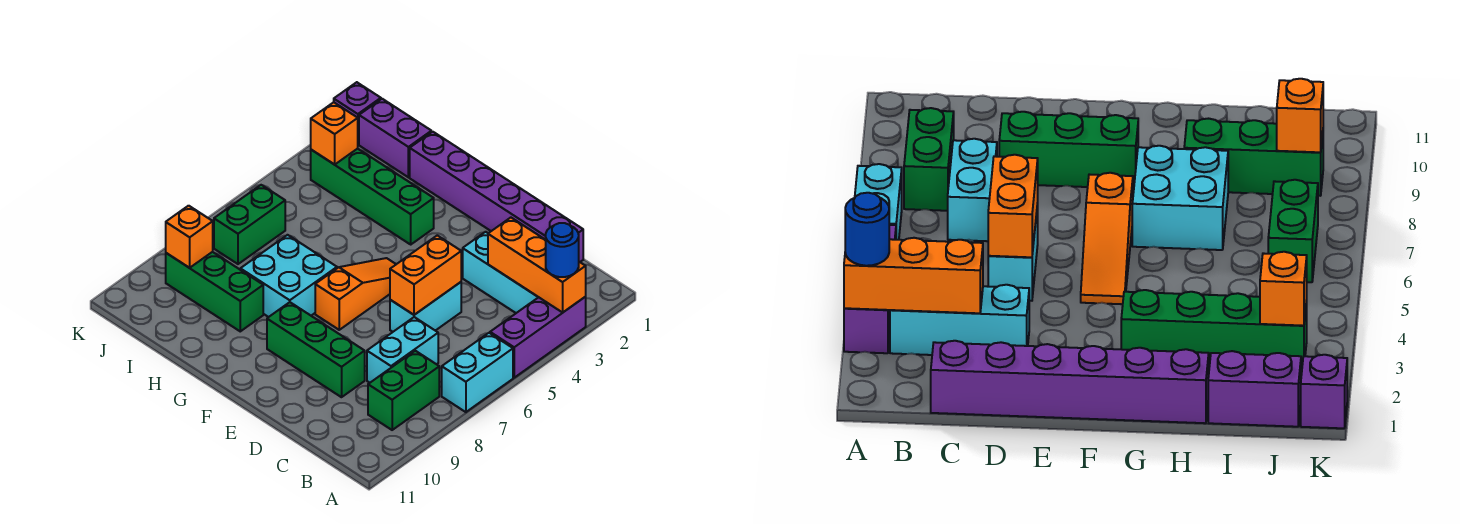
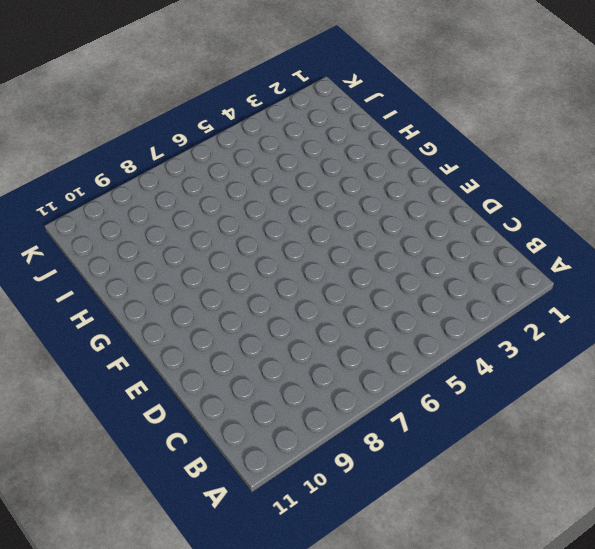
none -> purple brick A3:A5 level 1
none -> cyan brick A6:A7 level 1
none -> cyan brick B3:D3 level 1

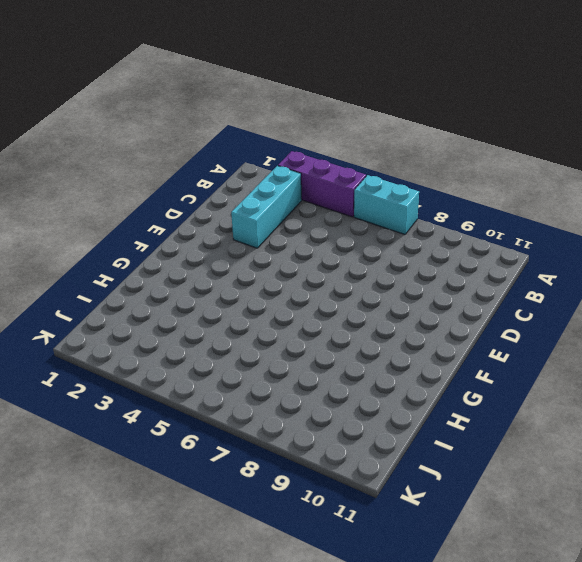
none -> green brick B8:B9 level 1
none -> purple brick C1:H1 level 1
none -> cyan brick C7:C8 level 1

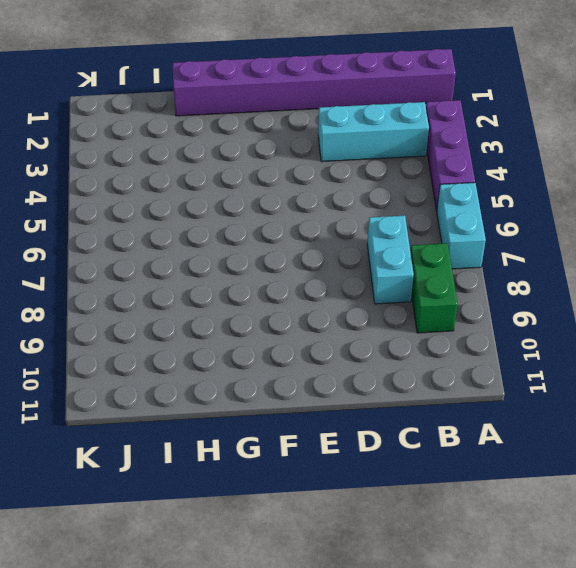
purple brick A1:H1 level 1 -> purple brick C1:H1 level 1
none -> cyan brick D5:D6 level 1
none -> green brick D9:F9 level 1
none -> orange slope F5:F7 level 1 top 7

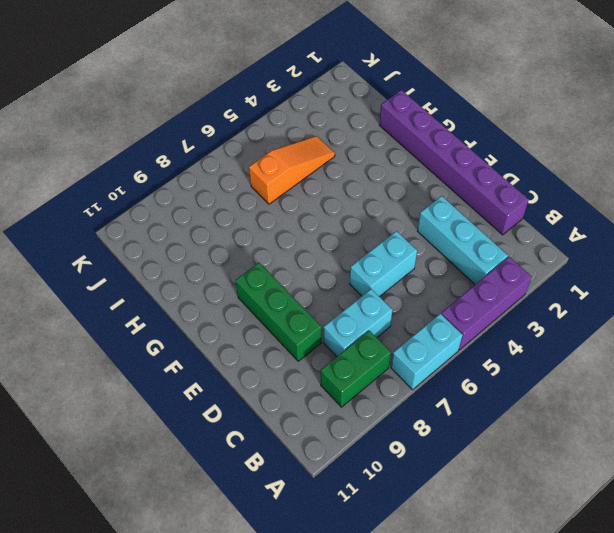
orange slope I4:I6 level 1 top 6 -> orange slope F5:F7 level 1 top 7
none -> green brick G3:J3 level 1
none -> cyan brick G7:H8 level 1
none -> green brick H9:J9 level 1

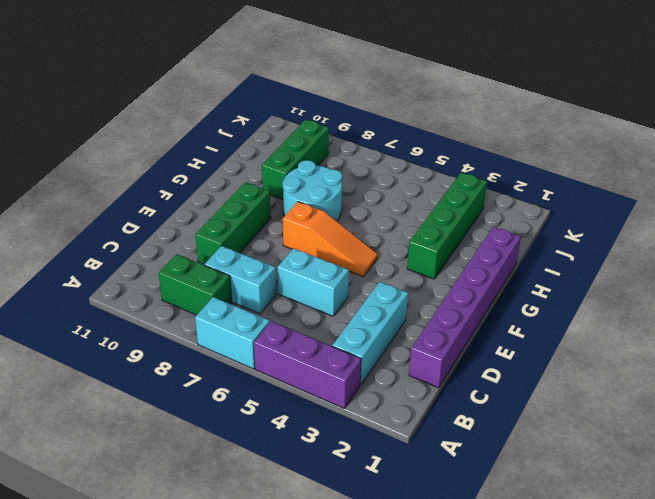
cyan round brick G7:H8 level 1 -> cyan brick G7:H8 level 1
none -> purple brick I1:J1 level 1
none -> green brick J6:J7 level 1
none -> purple brick K1 level 1

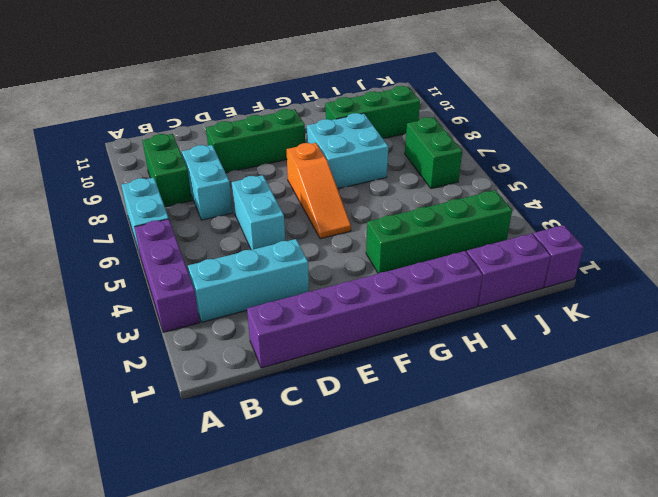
none -> orange brick A3:C3 level 2
none -> orange brick D5:D6 level 2
none -> orange brick J3 level 2

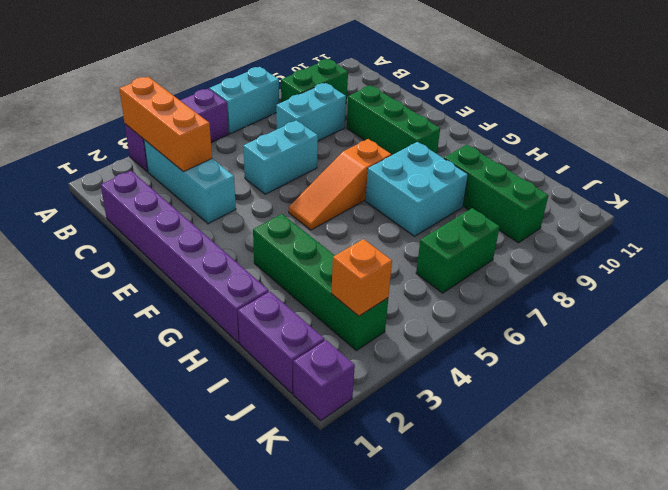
none -> orange brick D5:D6 level 2
none -> orange brick J9 level 2
none -> blue round brick A3 level 3

